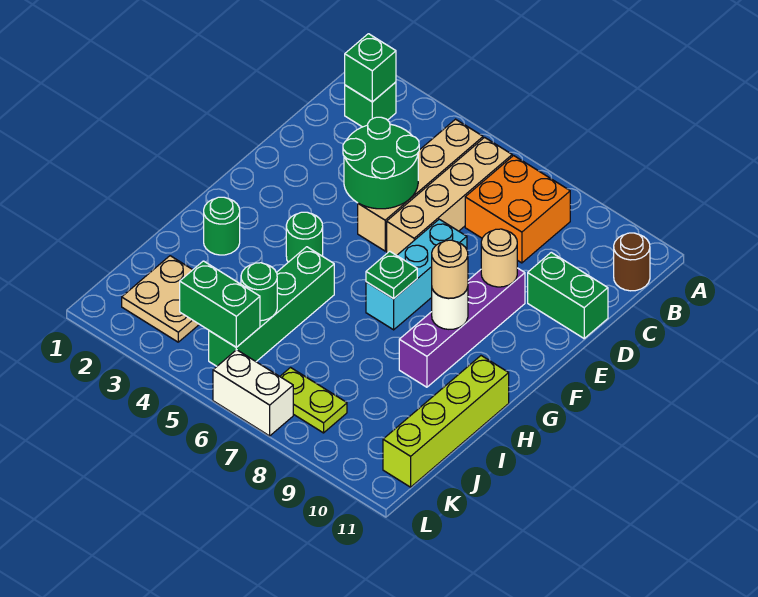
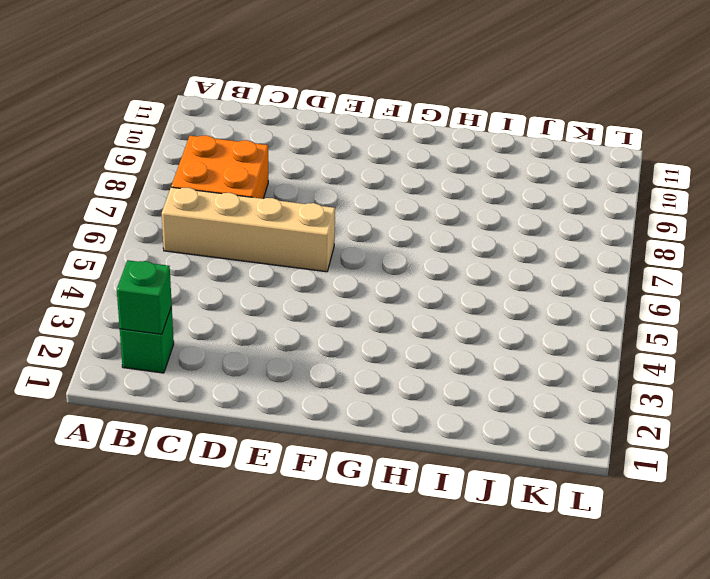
none -> tan brick B5:E5 level 1
none -> brown round brick B11 level 1
none -> green brick D10:D11 level 1

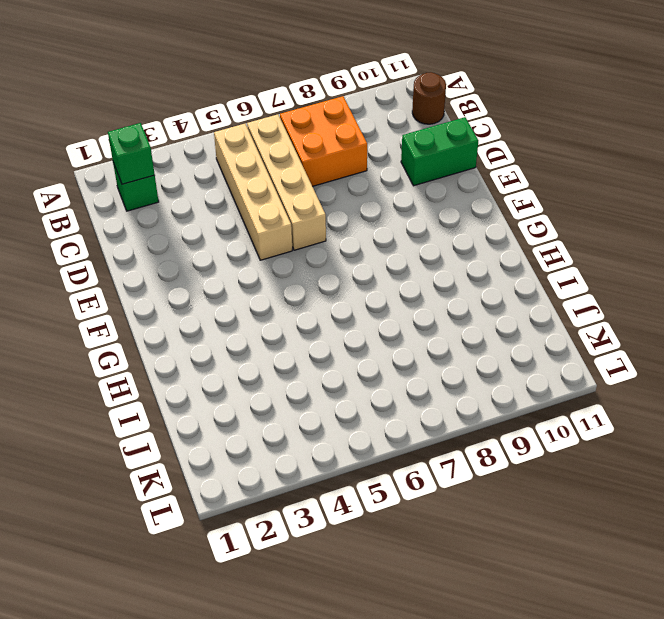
none -> cyan brick E7:G7 level 1
none -> purple brick E9:H9 level 1
none -> green round brick G4 level 1

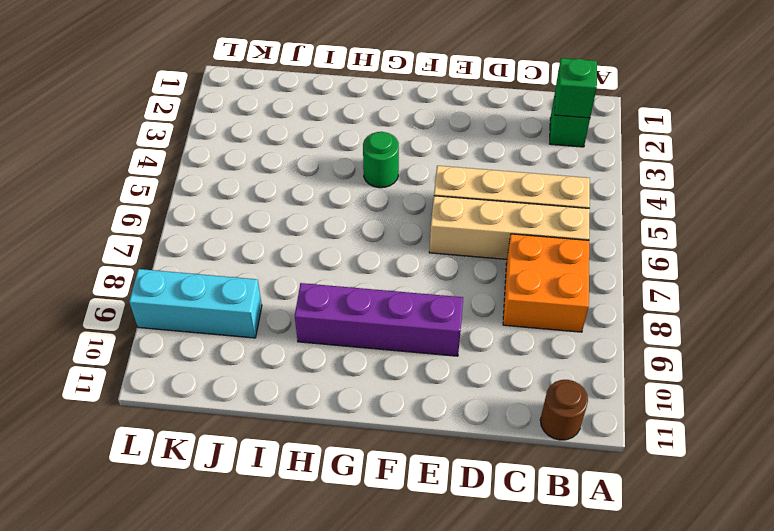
cyan brick J9:L9 level 1 -> cyan brick E7:G7 level 1
none -> green brick D10:D11 level 1
none -> green round brick H2 level 1
none -> green brick H5:K5 level 1

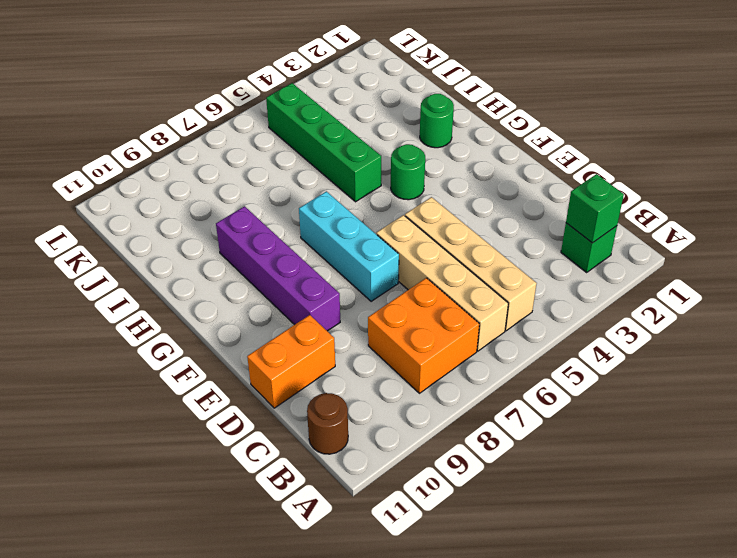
orange brick D10:D11 level 1 -> green brick D10:D11 level 1
none -> lime brick H11:K11 level 1
none -> tan plate J2:K3 level 1
none -> lime plate K7:K8 level 1

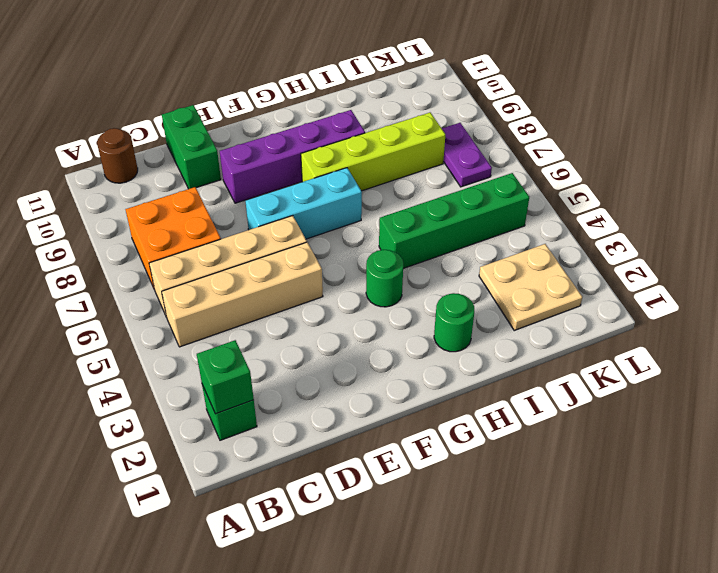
lime brick G8:J8 level 1 -> lime brick H11:K11 level 1
purple plate K7:K8 level 1 -> lime plate K7:K8 level 1
none -> white brick L6:L7 level 1
none -> green round brick D4:E5 level 2
none -> tan round brick E9 level 2

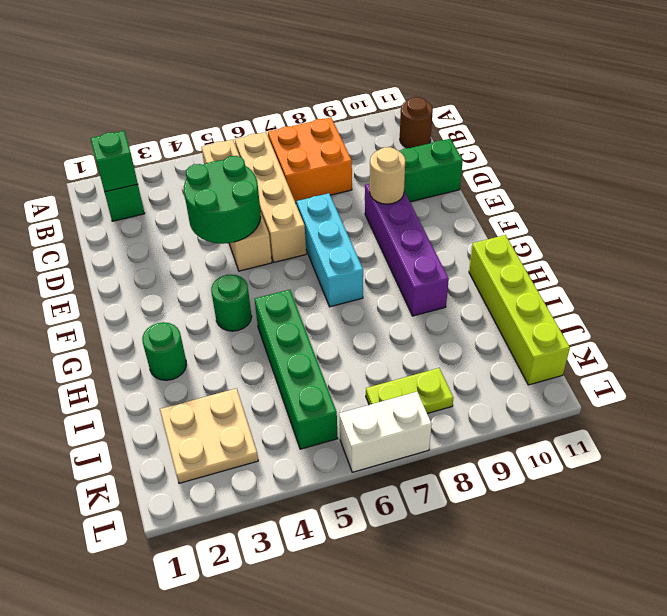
none -> green plate G7 level 2
none -> white round brick G9 level 2
none -> green round brick J5 level 2

